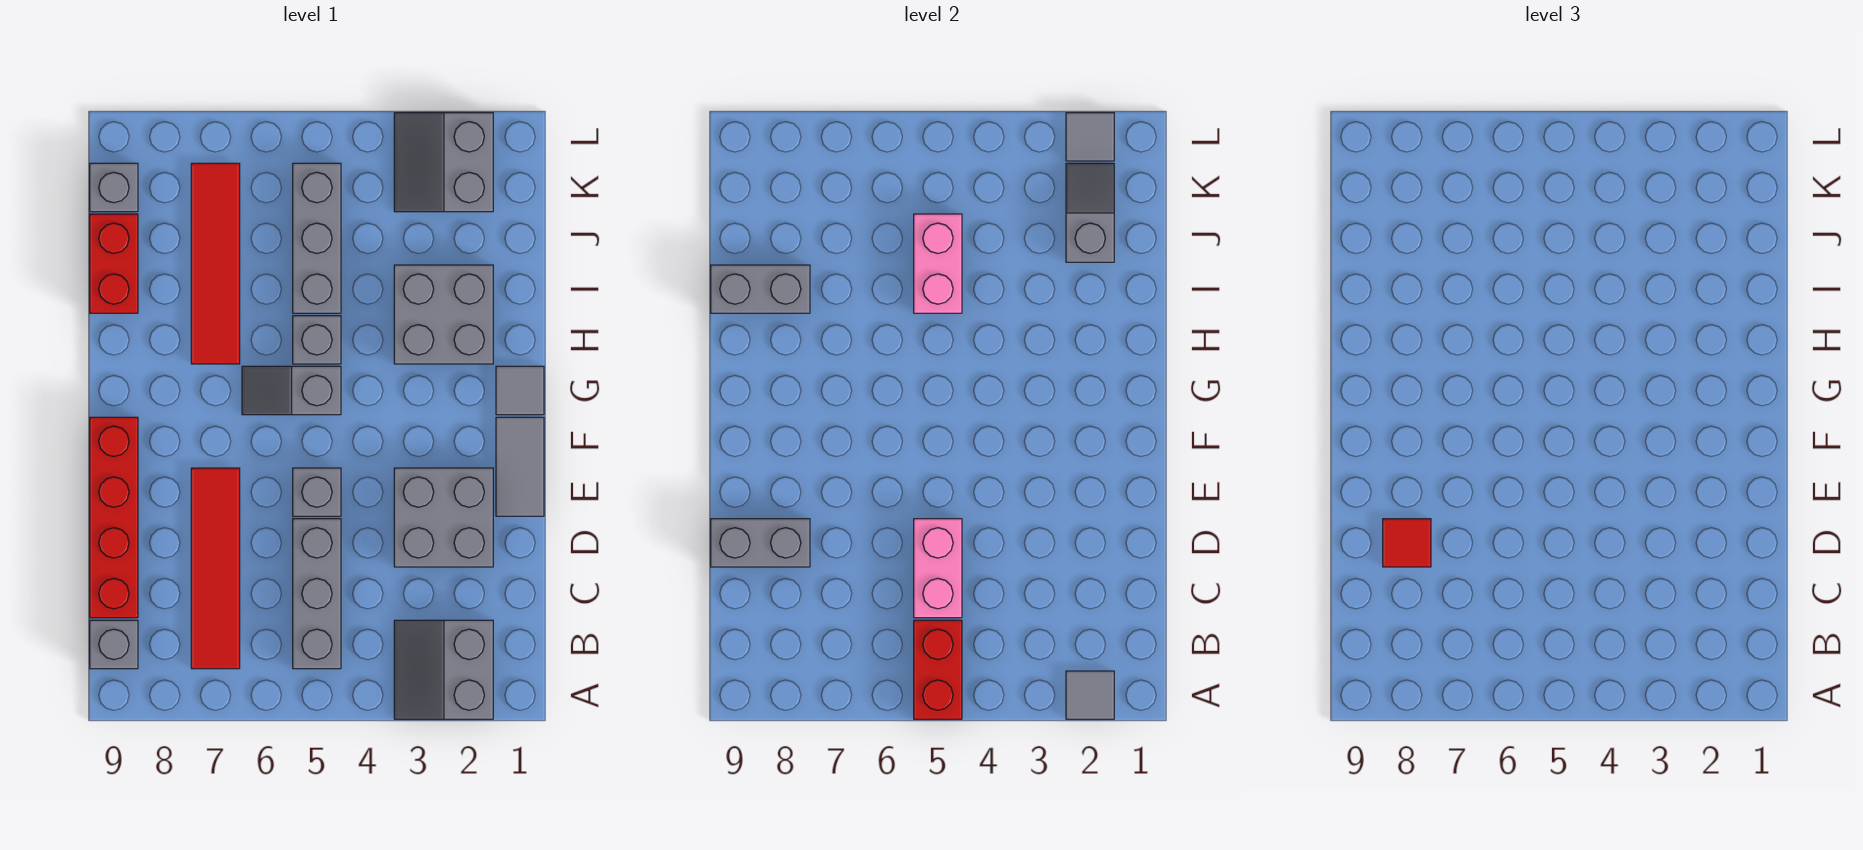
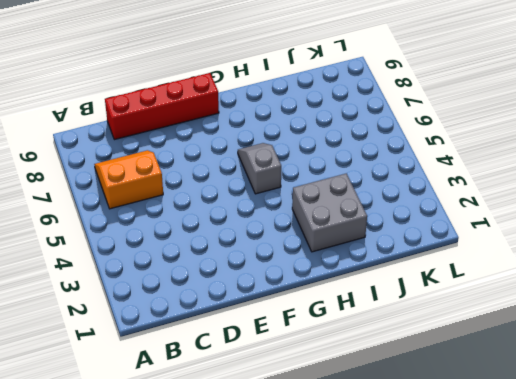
orange slope B6:C7 level 1 top 6 -> red tile B7:E7 level 1
none -> grey slope A2:B3 level 1 top 2
none -> grey brick B5:D5 level 1
none -> grey brick B9 level 1

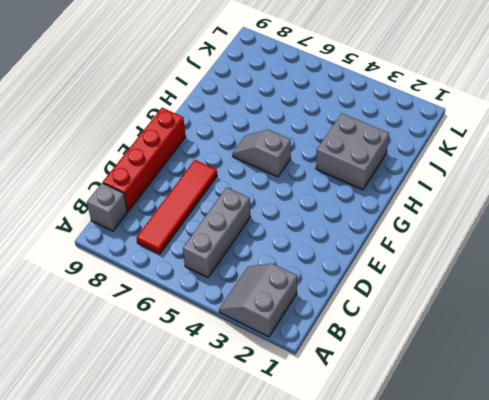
none -> grey brick D2:E3 level 1
none -> grey tile E1:F1 level 1
none -> grey brick E5 level 1

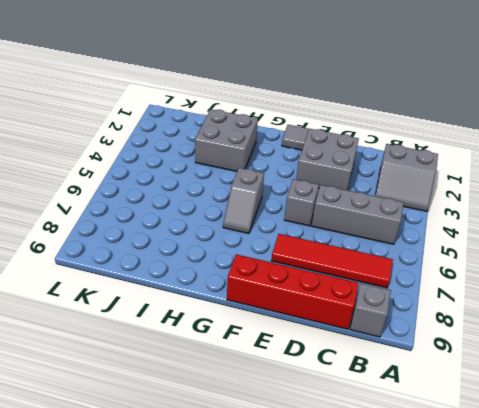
none -> grey tile G1 level 1
none -> grey brick H5 level 1
none -> red tile H7:K7 level 1

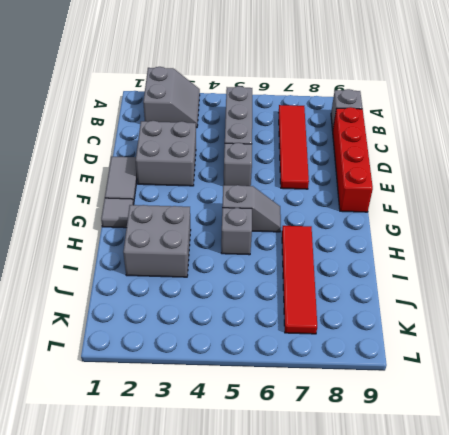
none -> grey brick I5:K5 level 1
none -> red brick I9:J9 level 1
none -> grey slope K2:L3 level 1 top 2

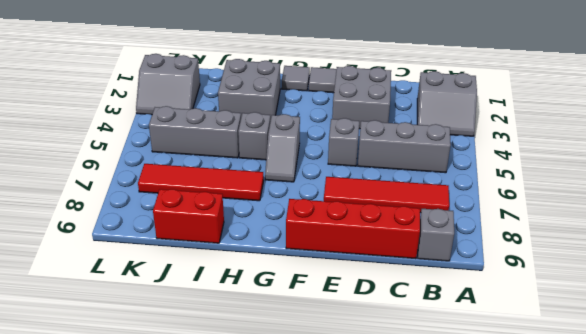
none -> grey brick K9 level 1
none -> grey tile A2 level 2
none -> red brick A5:B5 level 2

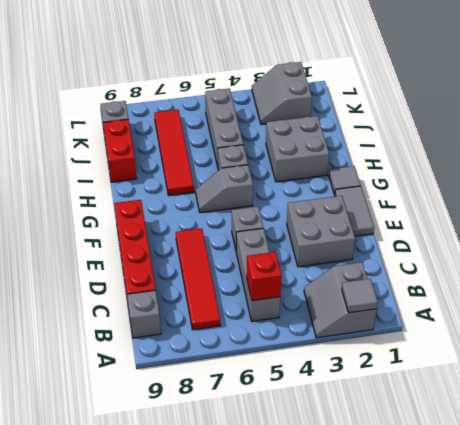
red brick B5 level 2 -> red brick A5:B5 level 2
none -> pink brick C5:D5 level 2
none -> grey brick D8:D9 level 2
none -> pink brick I5:J5 level 2

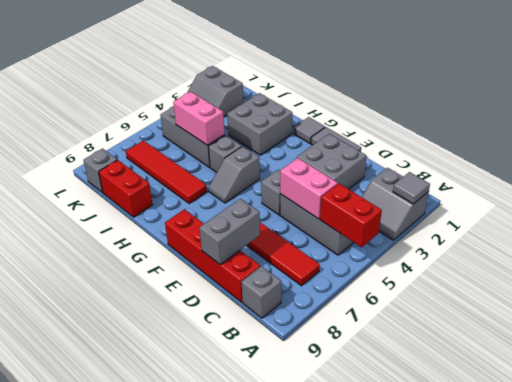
none -> grey brick I8:I9 level 2
none -> grey slope J2:K2 level 2 top J
none -> grey tile L2 level 2

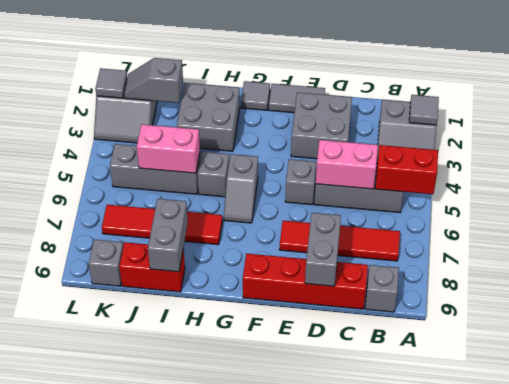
none -> red tile D8 level 3

